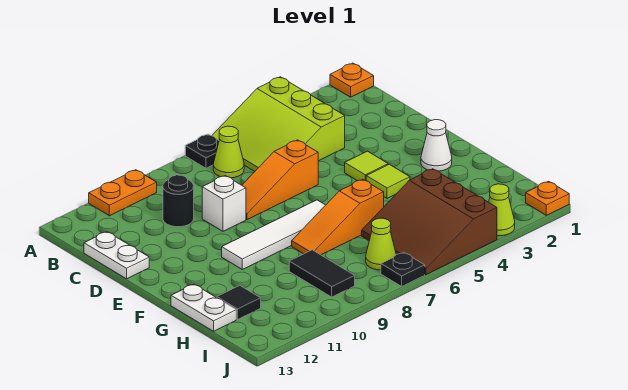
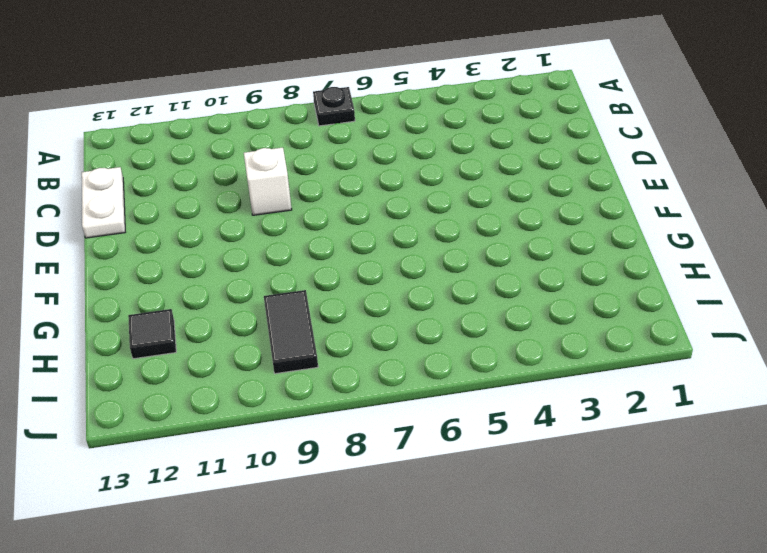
none -> orange plate A1 level 1
none -> lime slope A4:C6 level 1 top 4
none -> orange plate A10:A11 level 1

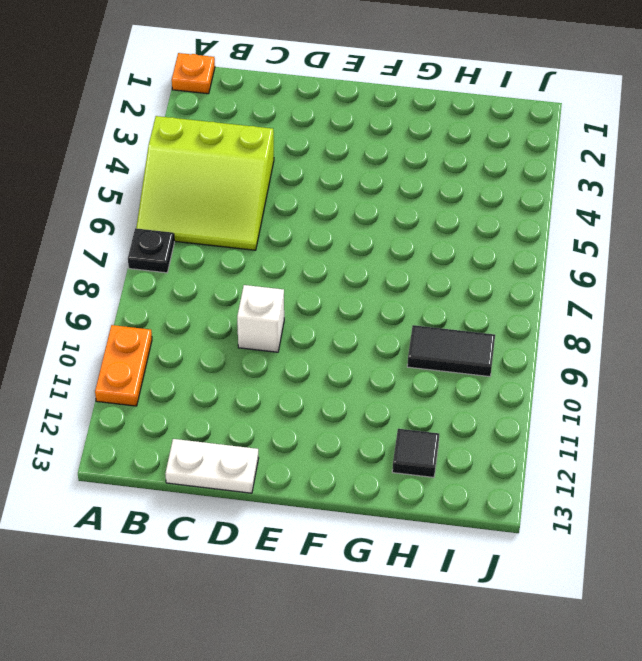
none -> lime cone B7 level 1
none -> black round brick C10 level 1
none -> orange slope D6:D8 level 1 top 6

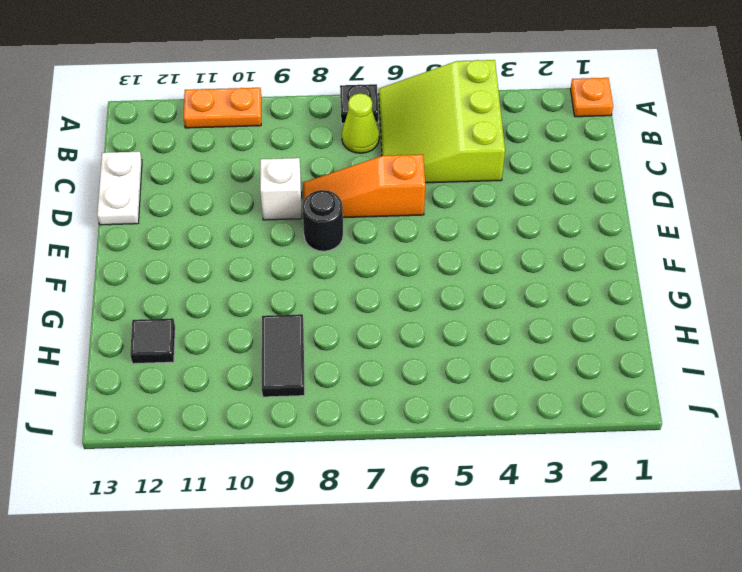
black round brick E8 level 1 -> black round brick C10 level 1
none -> lime tile E4 level 1
none -> white cone F2 level 1
none -> lime tile F4 level 1

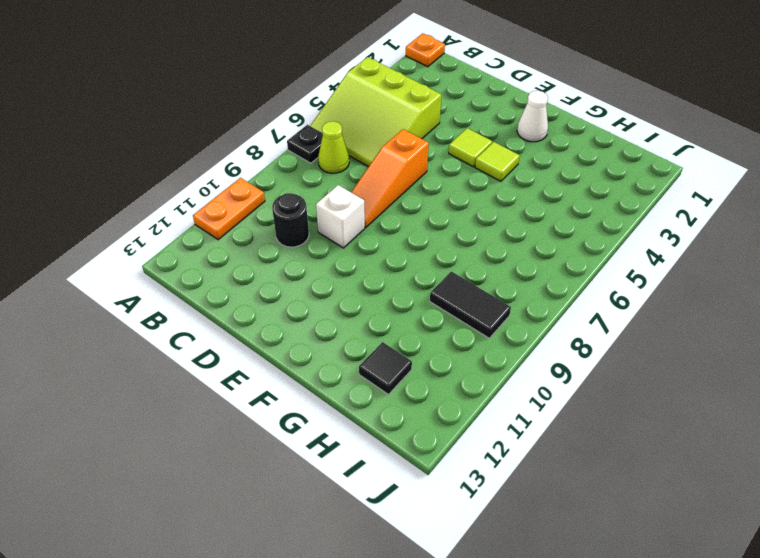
none -> white plate C13:D13 level 1
none -> white tile F7:F10 level 1
none -> orange slope G6:G8 level 1 top 6

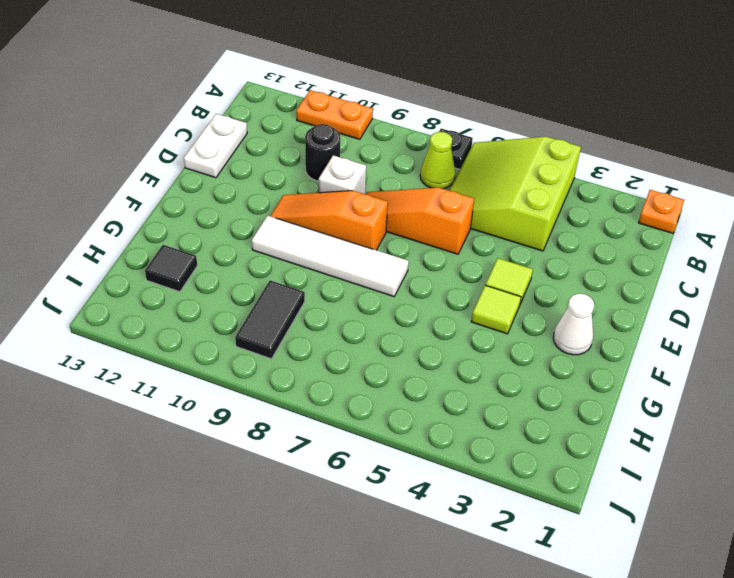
orange slope E8:E10 level 1 top 8 -> orange slope G6:G8 level 1 top 6
none -> white plate G13:H13 level 1
none -> brown slope H4:J6 level 1 top 4
none -> lime cone I7 level 1

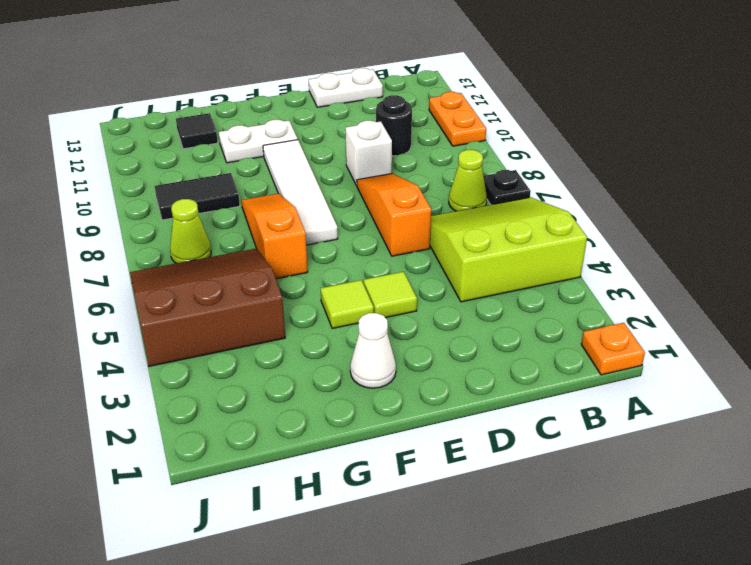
white plate F11:G11 level 1 -> white plate G13:H13 level 1
none -> orange plate J1 level 1
none -> lime cone J3 level 1
none -> black plate J7 level 1

